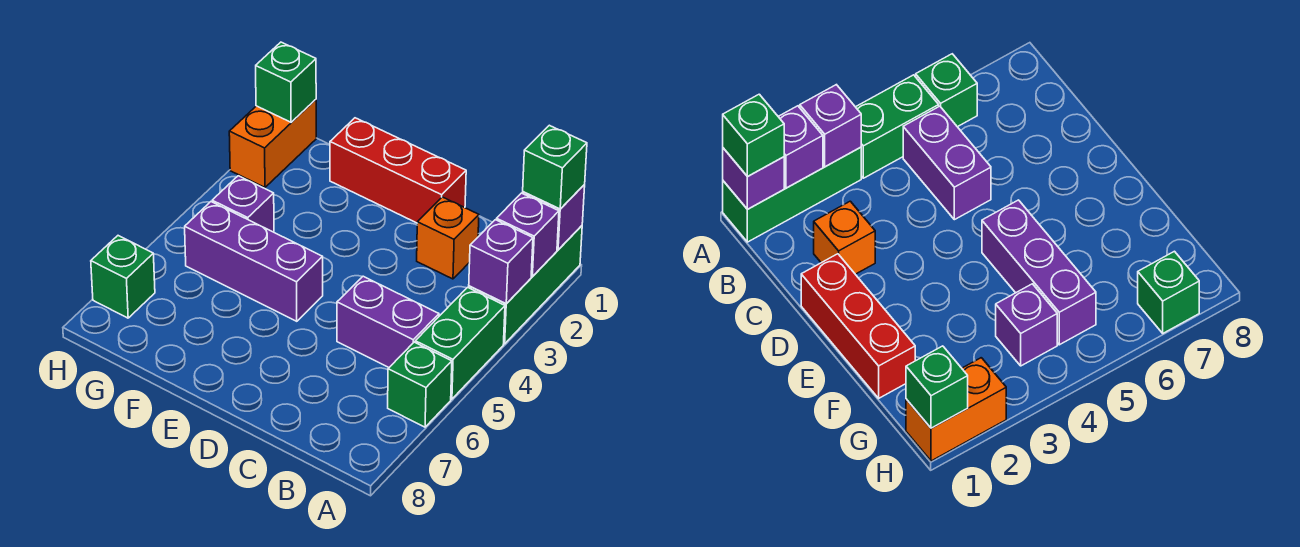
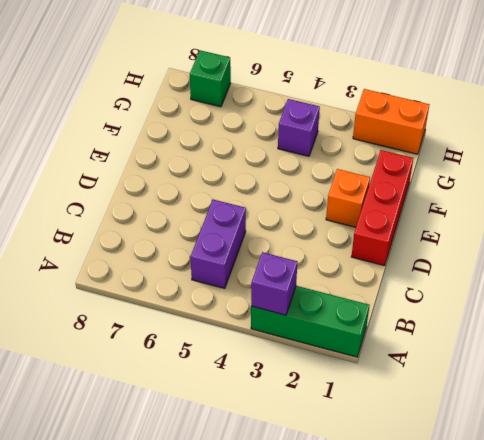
orange brick E2 level 1 -> orange brick C2 level 1
none -> green brick A4:A5 level 1
none -> green brick A6 level 1
none -> purple brick E5:G5 level 1

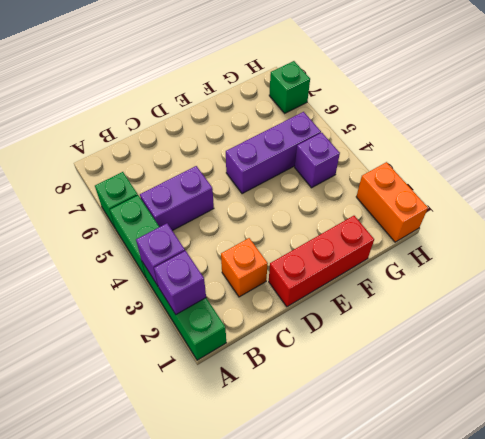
none -> purple brick A1 level 2
none -> green brick H1 level 2
none -> green brick A1 level 3

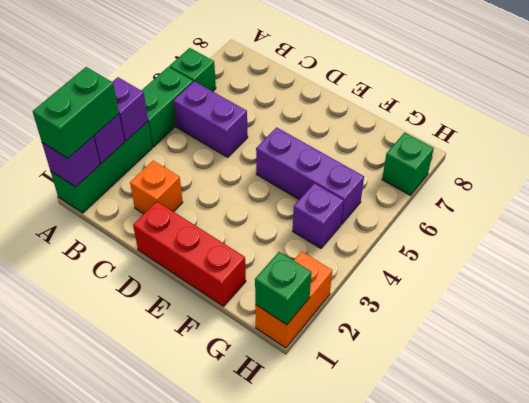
green brick A1:A2 level 3 -> green brick A1 level 3

